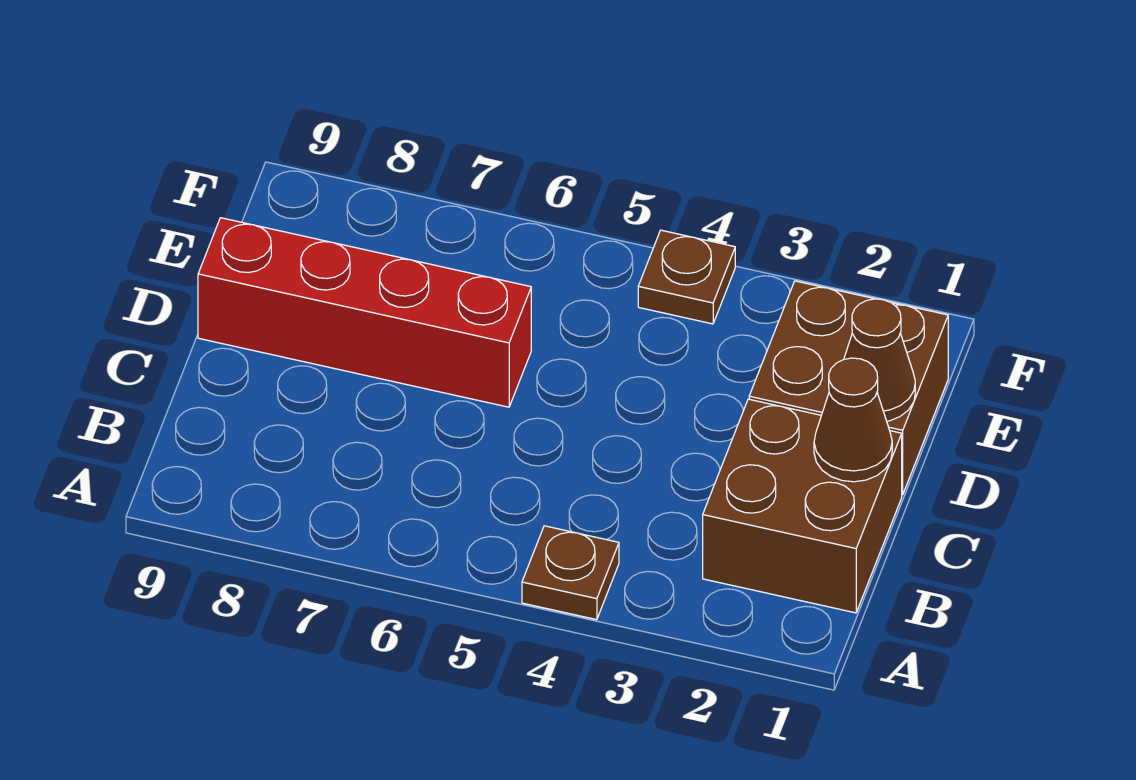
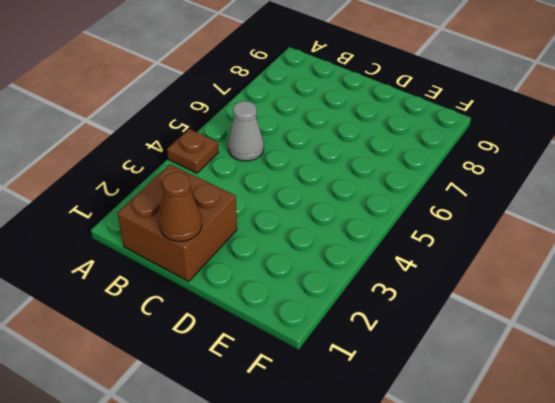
grey cone B5 level 1 -> none
none -> brown brick D1:E2 level 1
none -> red brick D6:D9 level 1

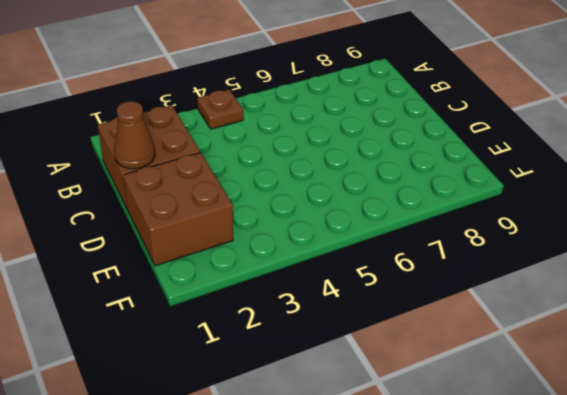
none -> red brick D6:D9 level 1
none -> brown plate F4 level 1

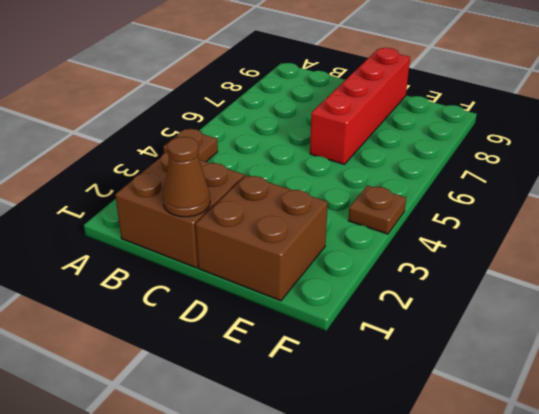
none -> brown cone D1 level 2

